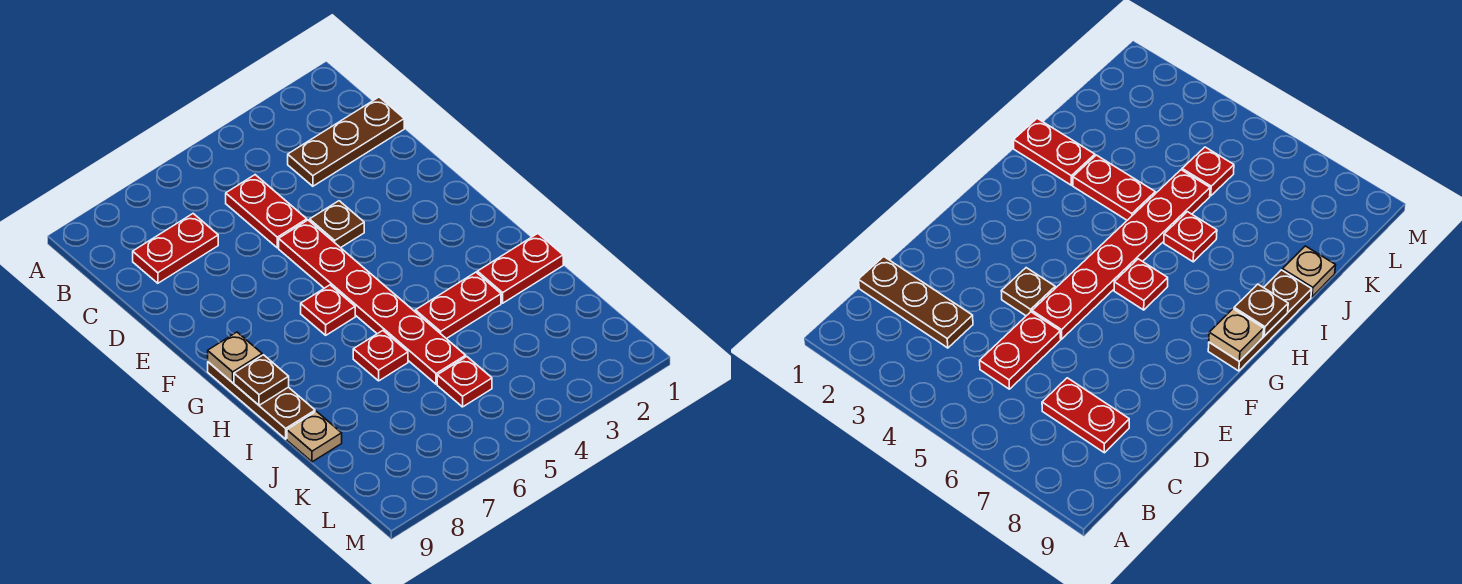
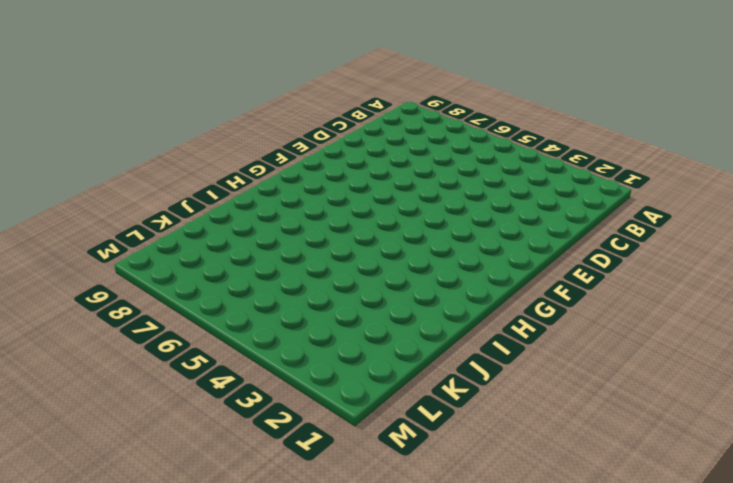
none -> brown plate C1:C3 level 1
none -> red plate C5:D5 level 1
none -> red plate C7:C8 level 1

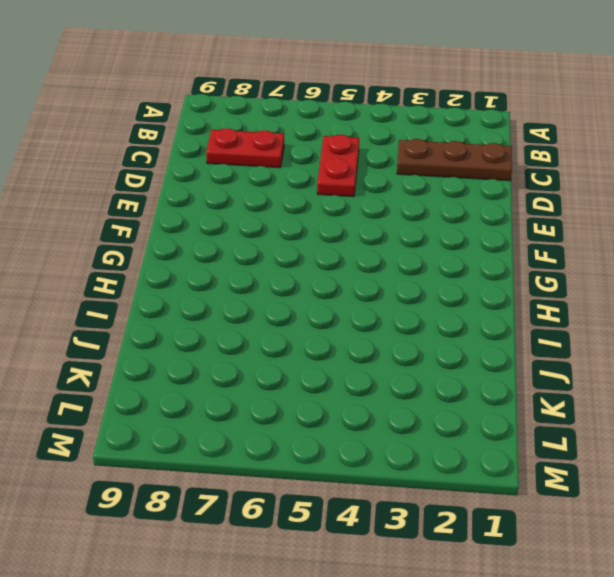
none -> brown plate E4 level 1
none -> red plate E5:J5 level 1
none -> red plate G6 level 1

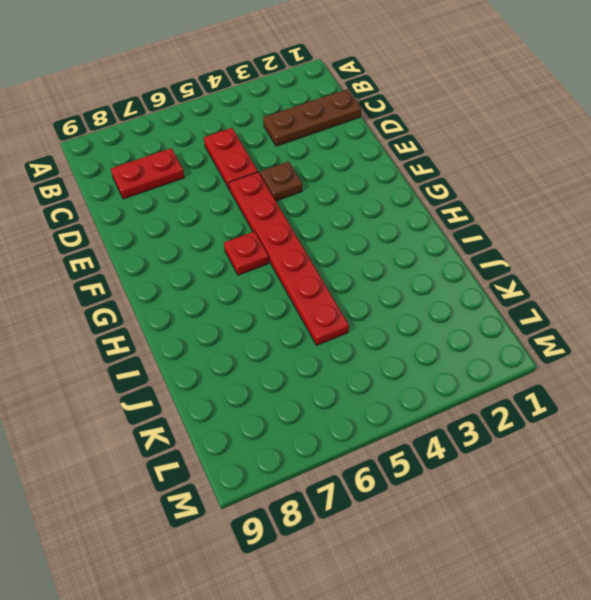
none -> brown plate G9:I9 level 1
none -> red plate I1:I2 level 1
none -> red plate I3:I4 level 1

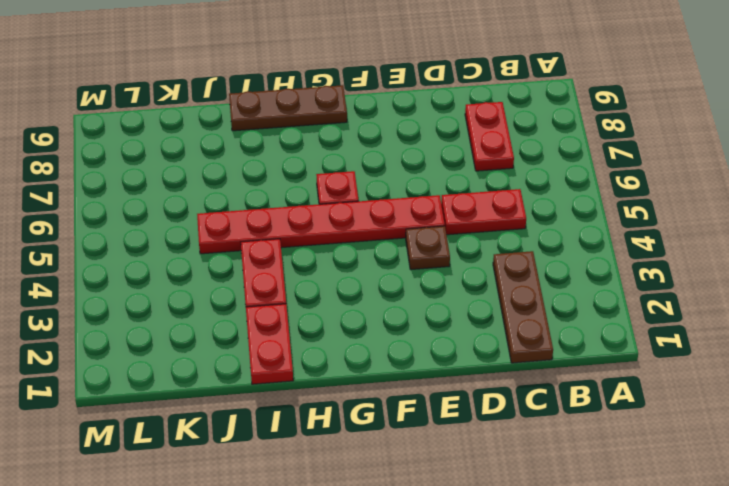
none -> red plate I6 level 1
none -> tan plate J9 level 1
none -> red plate K5 level 1

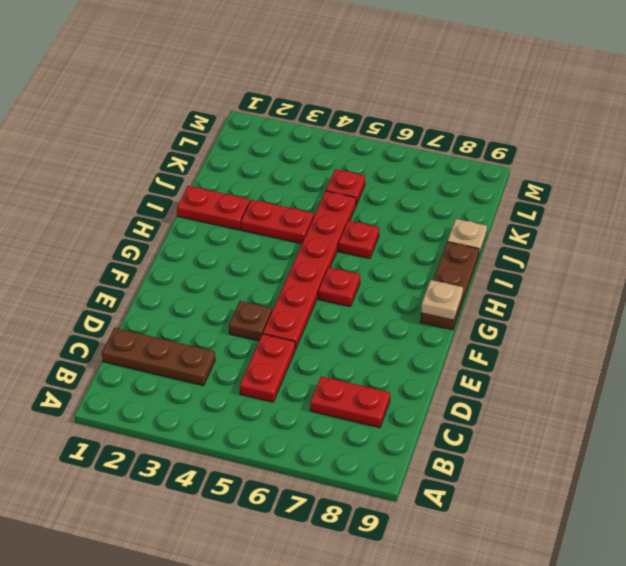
none -> brown plate H9 level 2

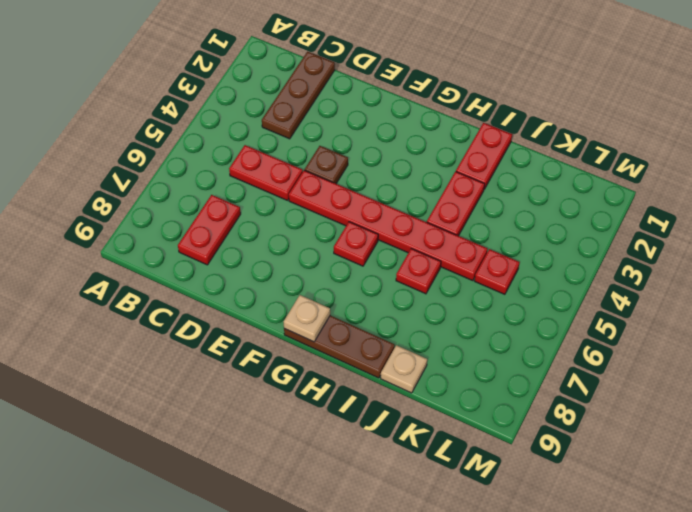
none -> brown plate H9 level 2

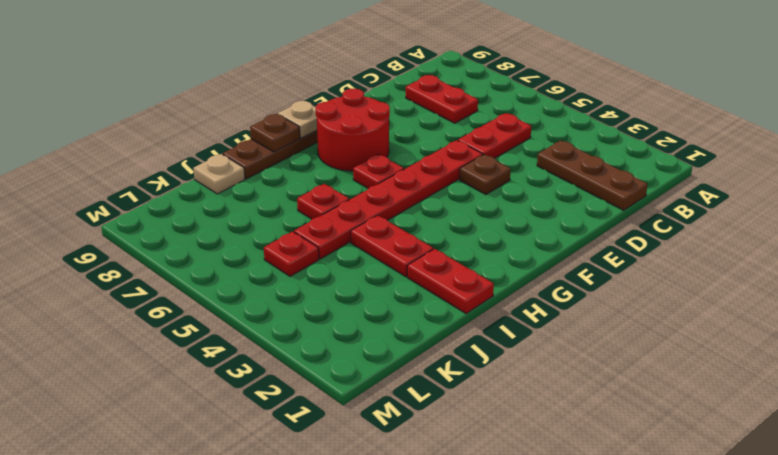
red round brick F7:G8 level 1 -> none

